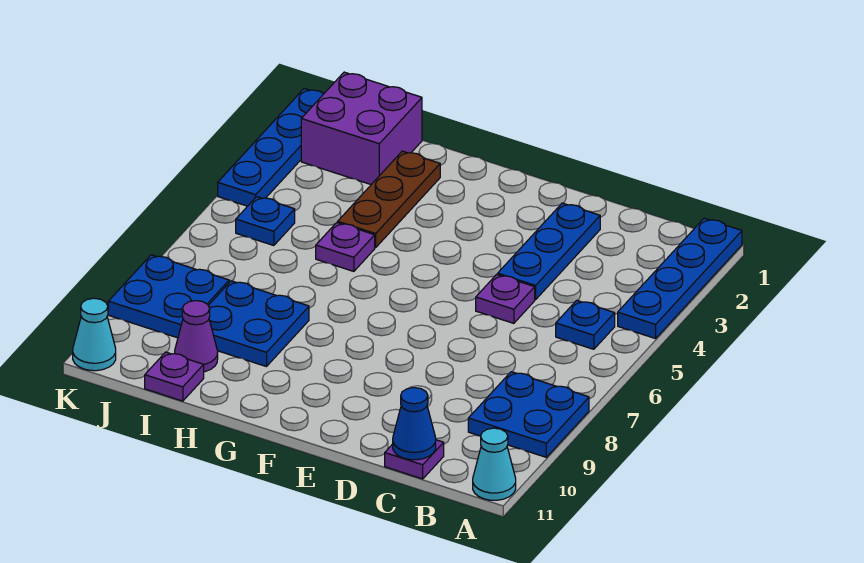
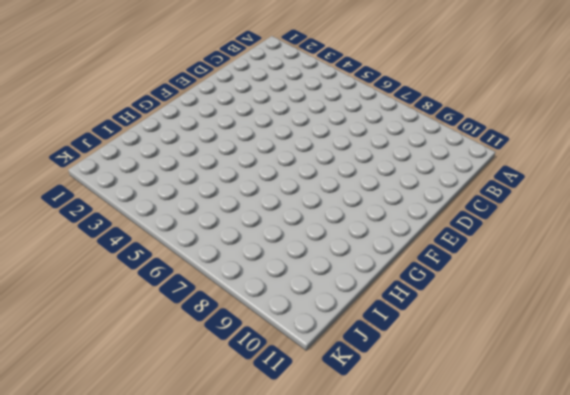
none -> blue plate A1:A4 level 1
none -> blue plate A8:B9 level 1
none -> cyan cone A11 level 1

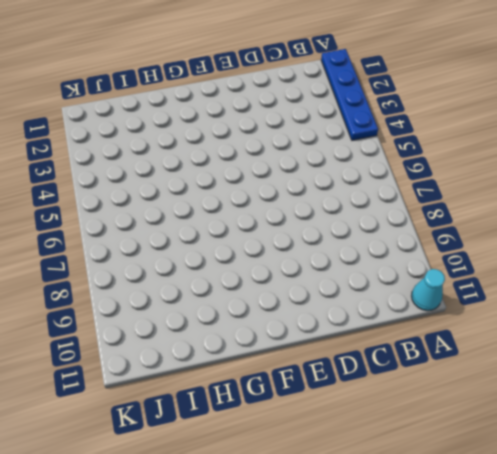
none -> blue plate A8:B9 level 1
none -> blue plate B5 level 1
none -> purple plate C11 level 1

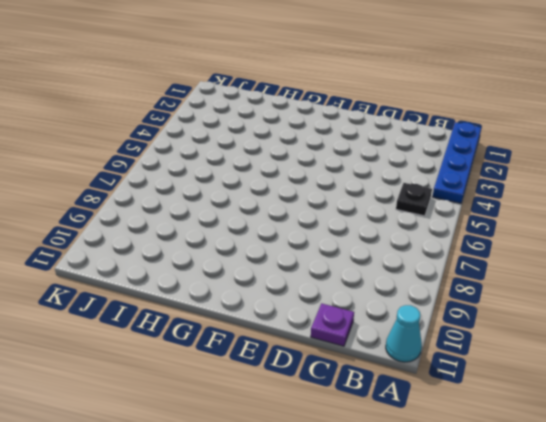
black plate B5 level 1 -> blue plate B5 level 1
none -> blue plate A8:B9 level 1
none -> blue plate D2:D4 level 1
none -> purple plate D5 level 1

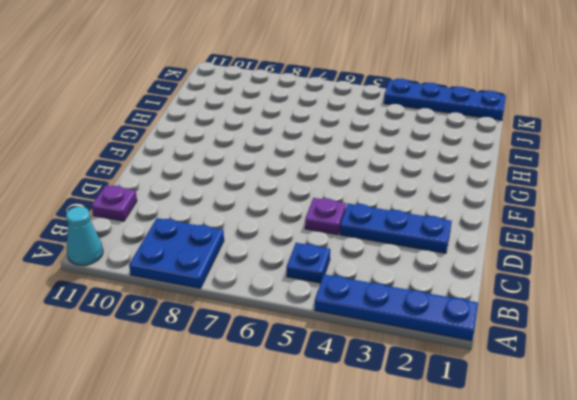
none -> brown plate H2:H4 level 1
none -> purple plate H5 level 1
none -> blue plate H8:I9 level 1

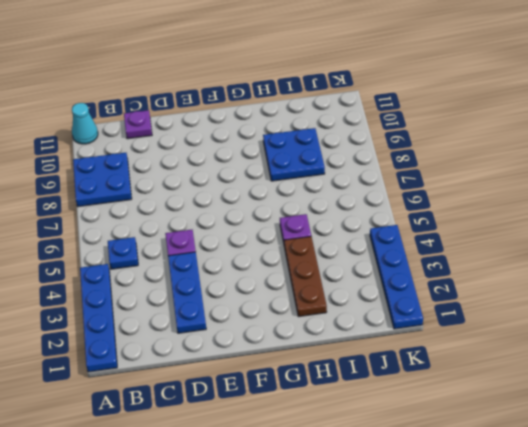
none -> purple brick I1:J2 level 1
none -> purple cone I10 level 1
none -> purple plate I11 level 1

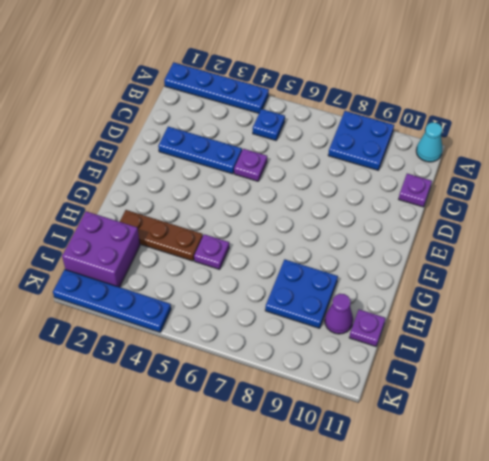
none -> blue plate J5 level 1
none -> blue plate J8:K9 level 1
none -> cyan cone K11 level 1

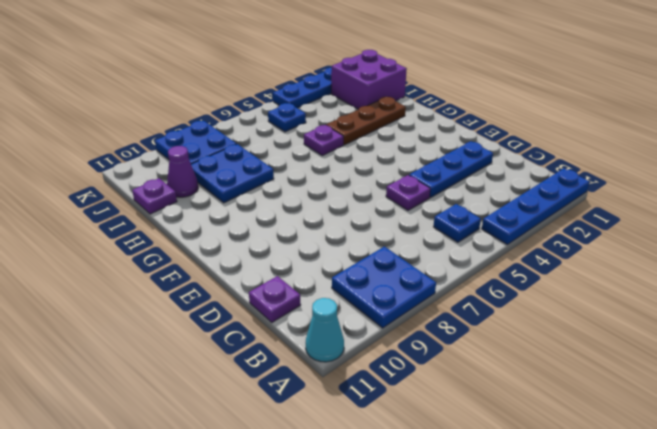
none -> cyan cone K11 level 1
none -> blue cone C11 level 2

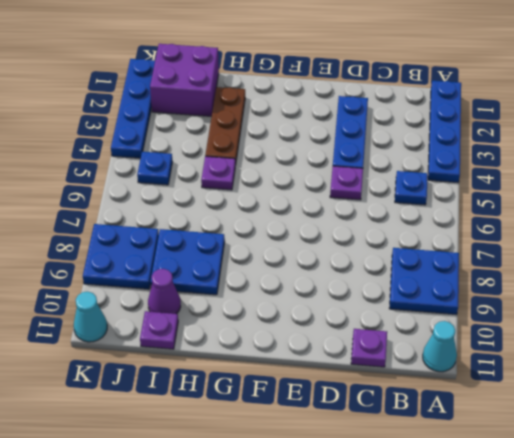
none -> blue cone C11 level 2

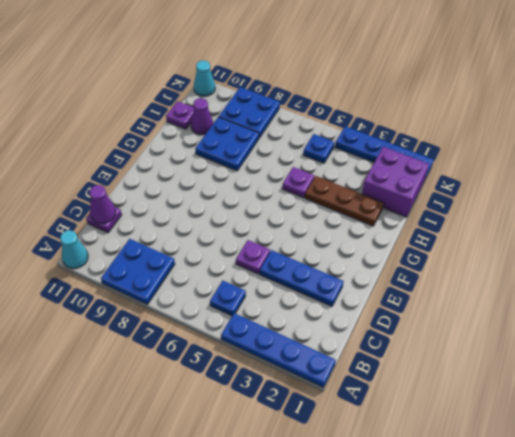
purple cone C11 level 2 -> blue cone C11 level 2

